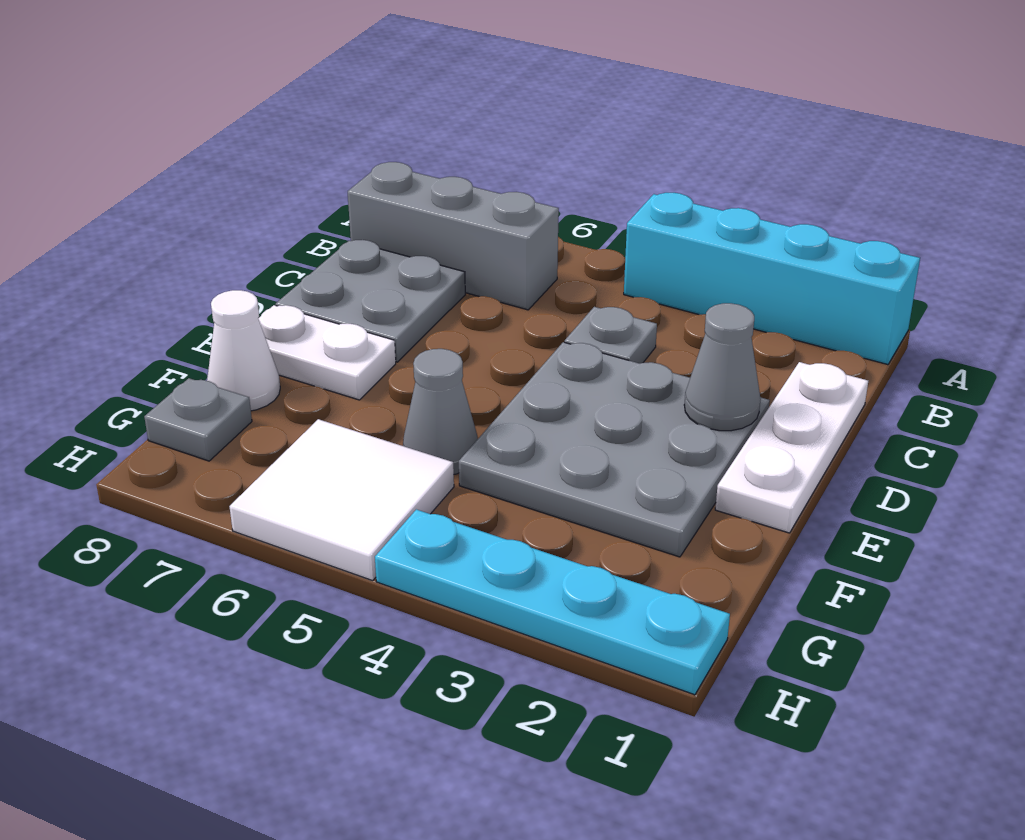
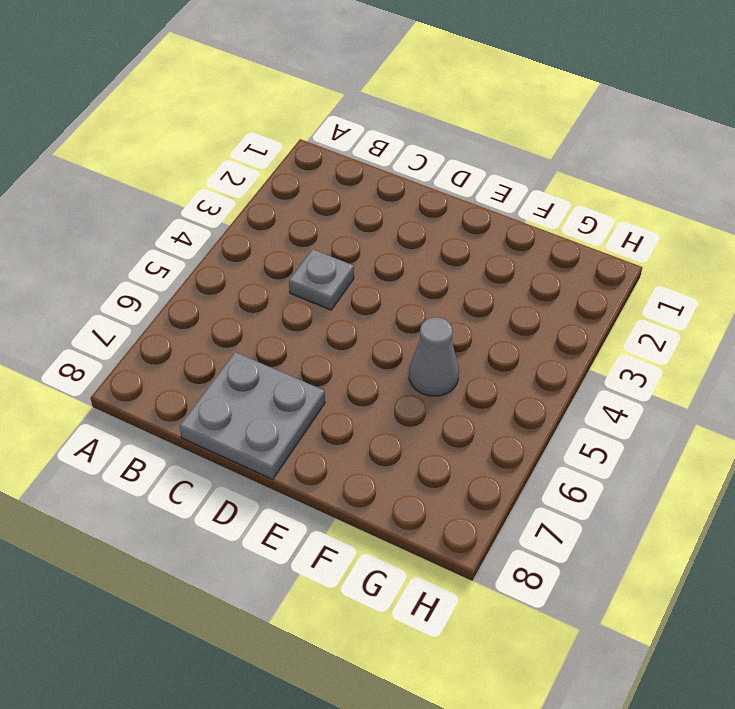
none -> cyan brick A1:A4 level 1
none -> grey brick B6:B8 level 1
none -> white plate C1:E1 level 1

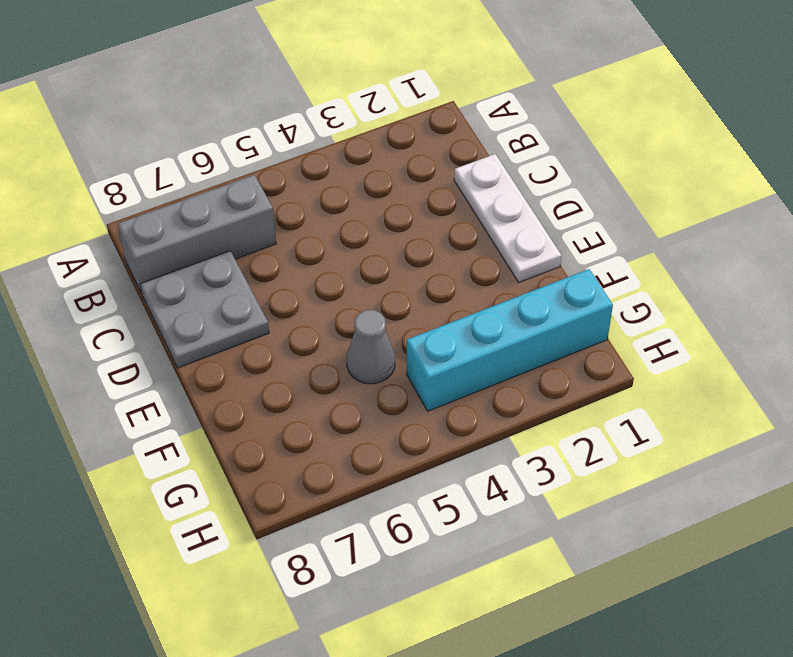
cyan brick G1:G4 level 1 -> cyan brick A1:A4 level 1
none -> grey plate C4 level 1
none -> grey plate D2:F4 level 1
none -> white plate E7:E8 level 1

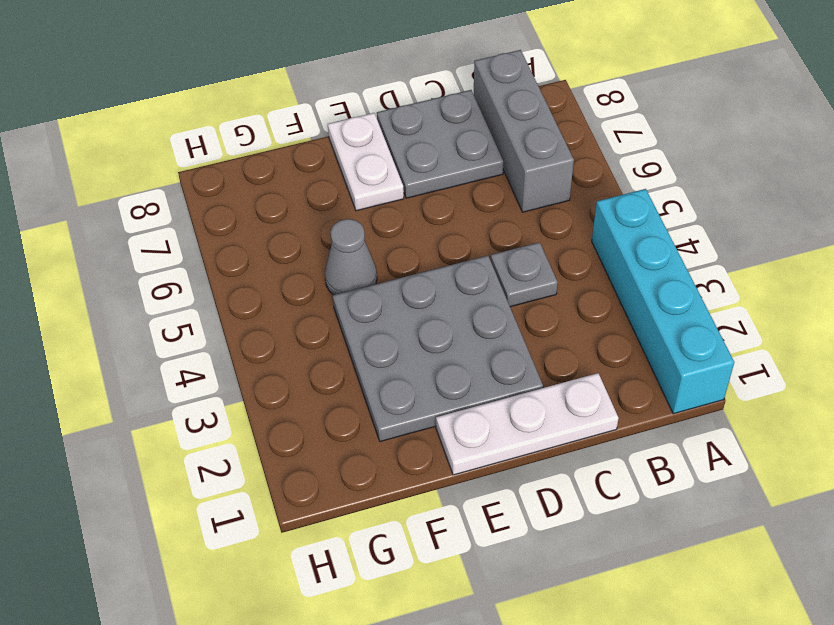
none -> white cone F8 level 1
none -> white tile G5:H6 level 1
none -> grey plate G8 level 1

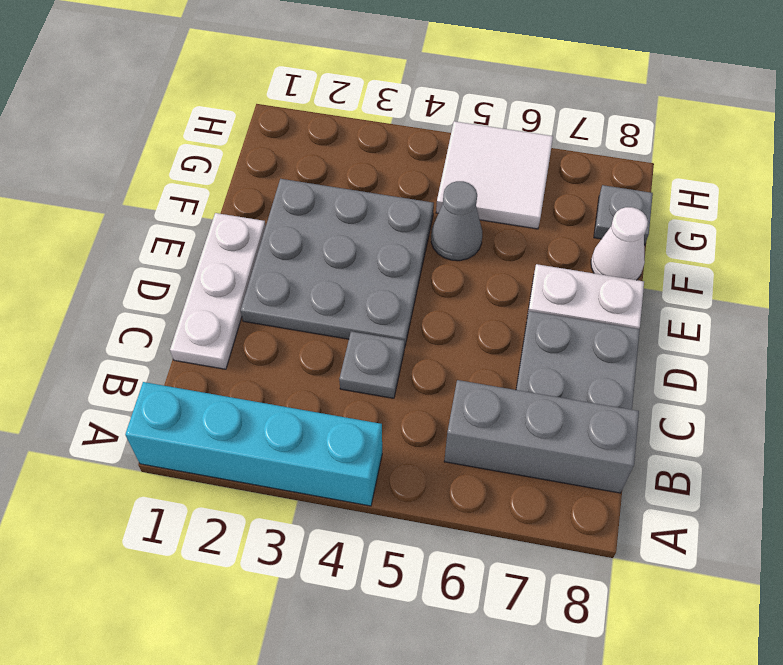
none -> cyan plate H1:H4 level 1
none -> grey cone D2 level 2

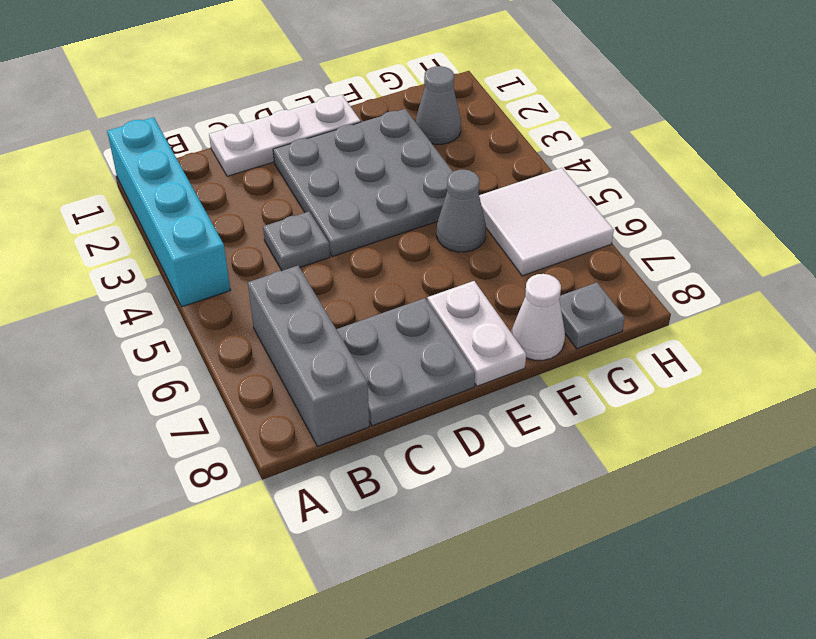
grey cone G2 level 1 -> grey cone D2 level 2
none -> cyan plate H1:H4 level 1

